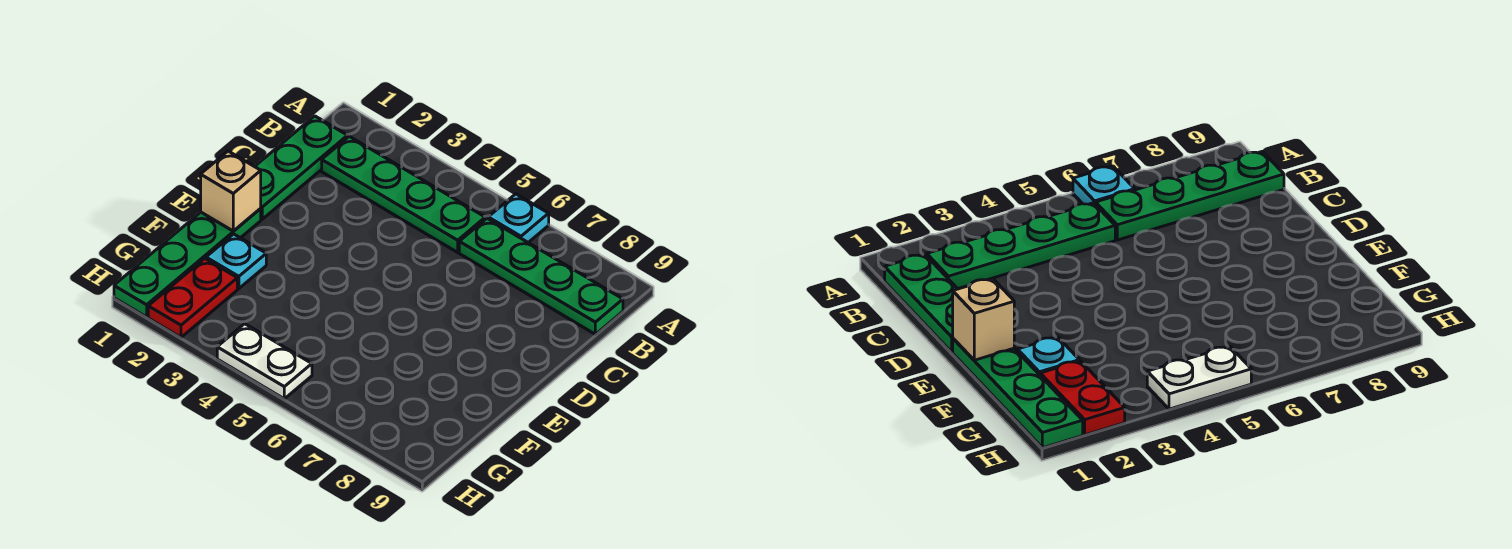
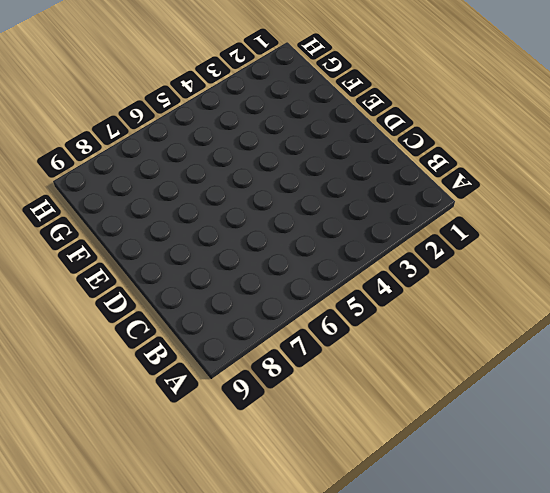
none -> cyan plate A6 level 1
none -> green plate B1:D1 level 1

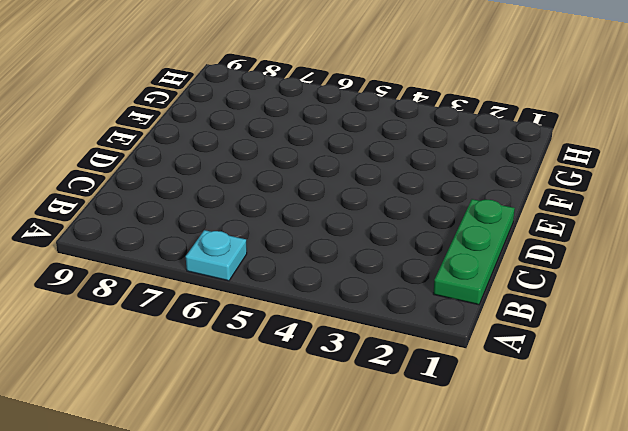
none -> green plate B2:B5 level 1
none -> green plate B6:B9 level 1

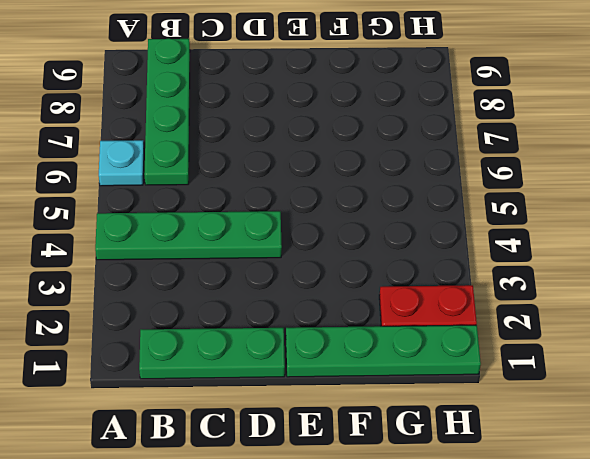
green plate A4:D4 level 1 -> green plate B2:B5 level 1
none -> cyan plate F2 level 1
none -> white plate H4:H5 level 1

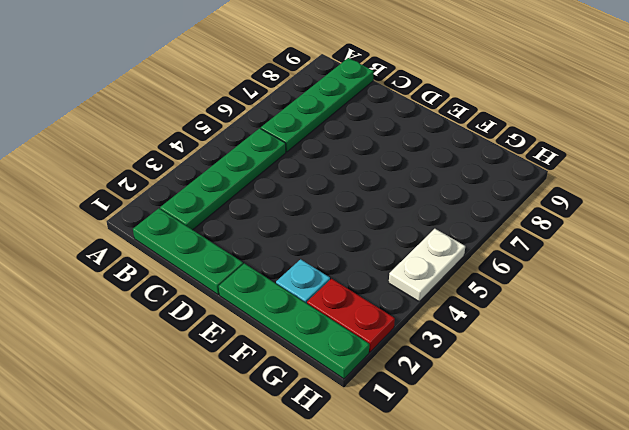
none -> cyan plate A6 level 1
none -> tan brick E1 level 2

